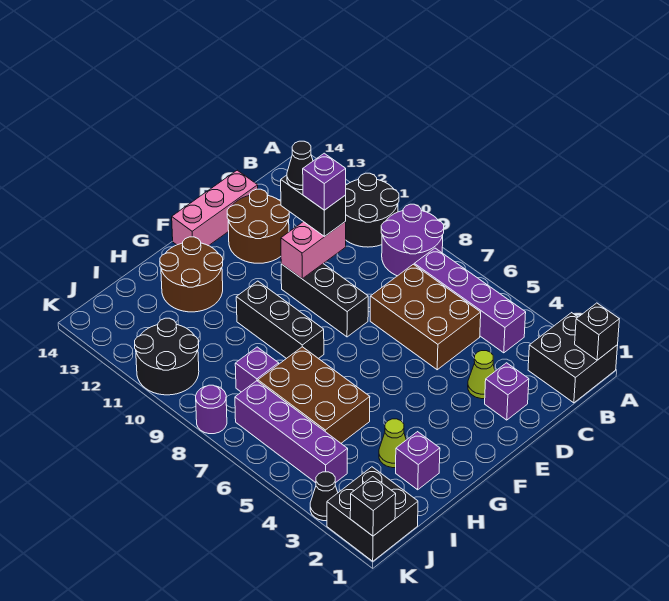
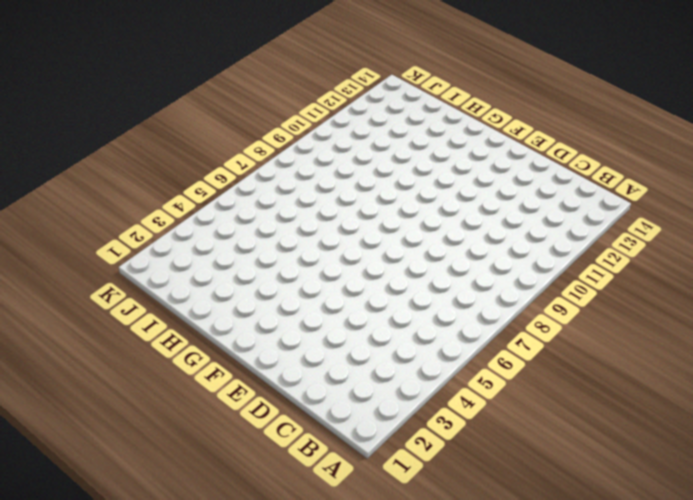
none -> black brick A1:B2 level 1
none -> purple round brick A8:B9 level 1
none -> black round brick A10:B11 level 1

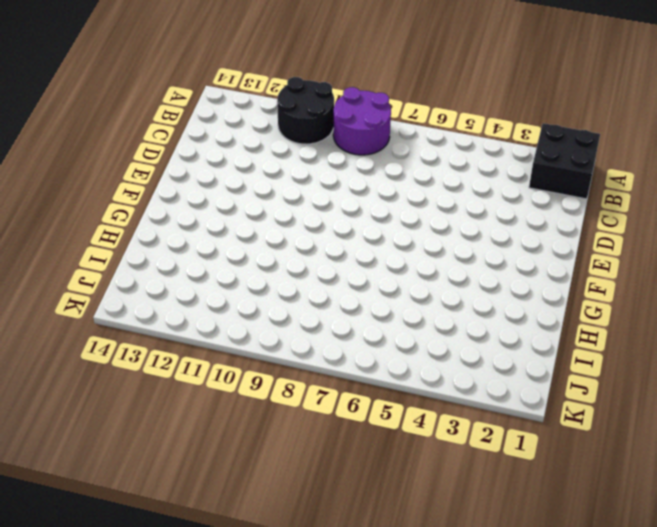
none -> purple brick B4:B7 level 1
none -> brown brick C5:D7 level 1
none -> purple brick D2 level 1

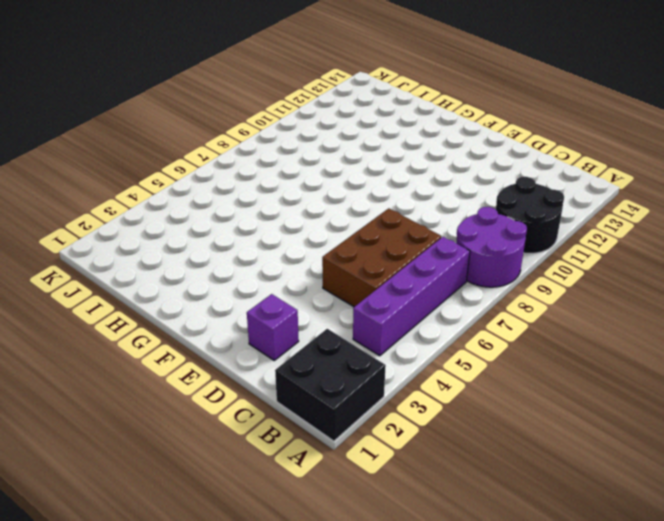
none -> lime cone D3 level 1
none -> brown round brick D12:E13 level 1
none -> pink brick D14:F14 level 1

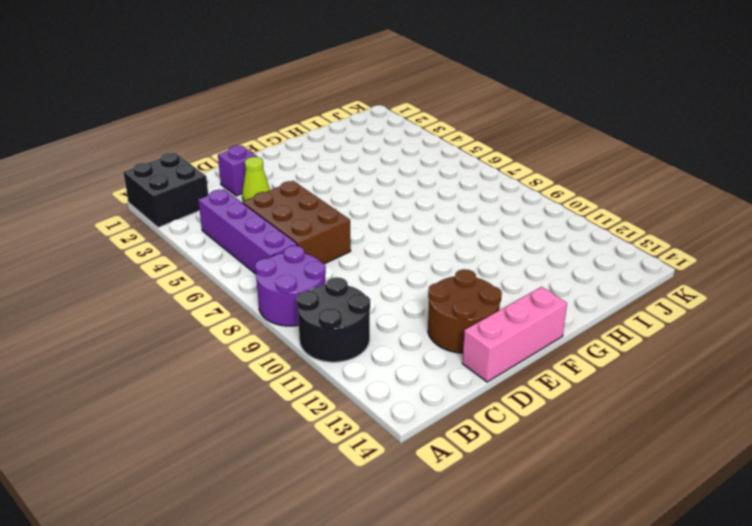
none -> black brick E8:E10 level 1
none -> black brick G8:G10 level 1
none -> brown round brick G12:H13 level 1

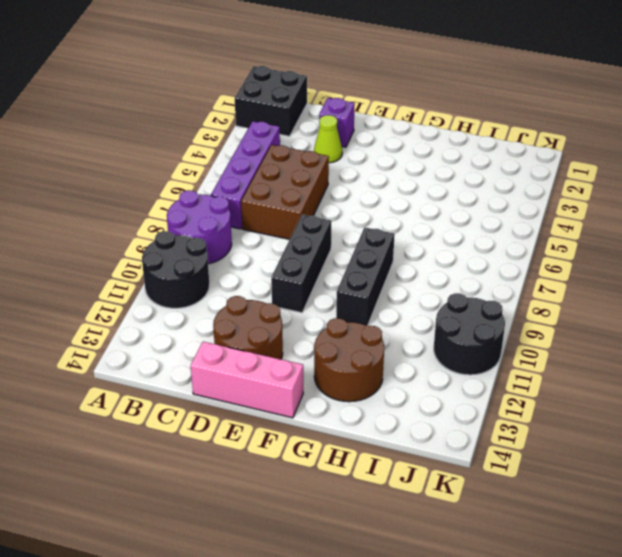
none -> purple brick H2 level 1
none -> lime cone H3 level 1
none -> brown brick H5:I7 level 1

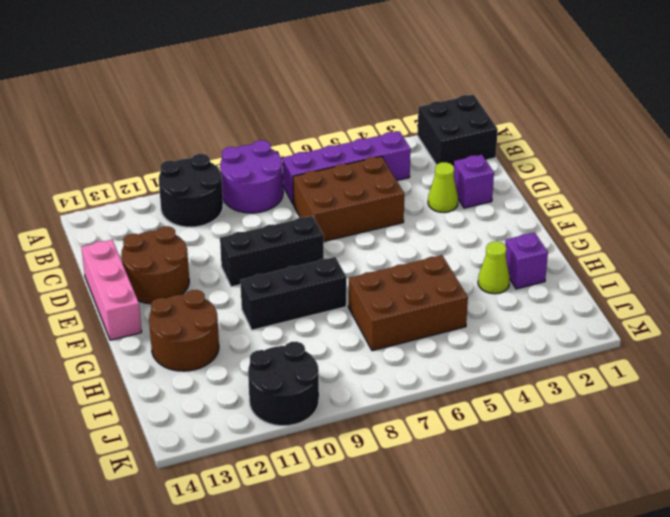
none -> purple brick I8 level 1
none -> black brick J1:K2 level 1
none -> purple brick J4:J7 level 1

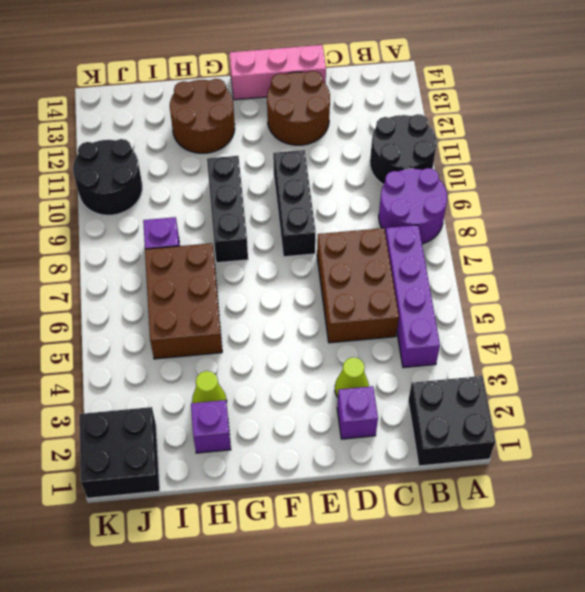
none -> purple brick J4:J7 level 1
none -> black cone K3 level 1
none -> purple round brick K8 level 1

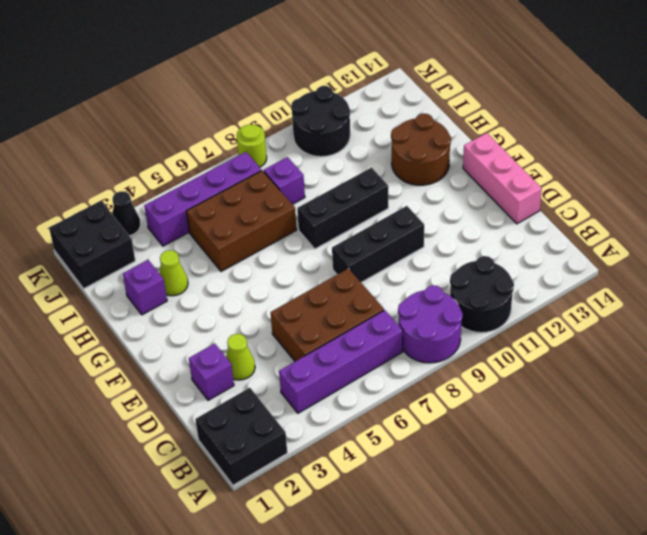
lime round brick K8 level 1 -> purple round brick K8 level 1
none -> brown round brick D12:E13 level 1
none -> black brick A1 level 2
none -> pink brick D10:E10 level 2

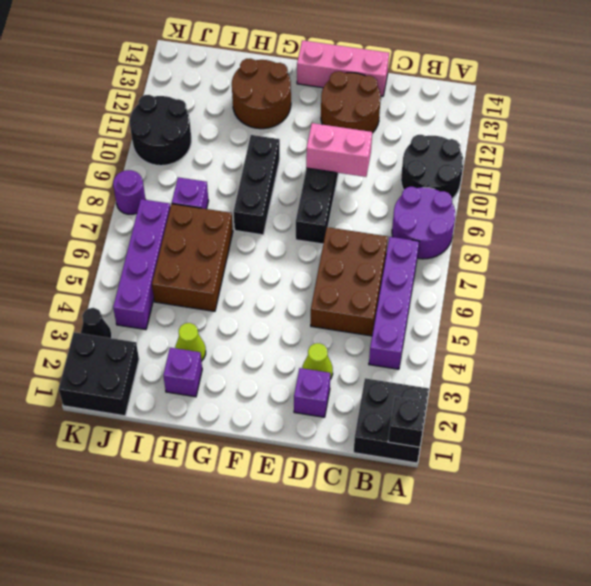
none -> black brick K1 level 2
none -> black brick D10:D11 level 3
none -> purple brick D10 level 4

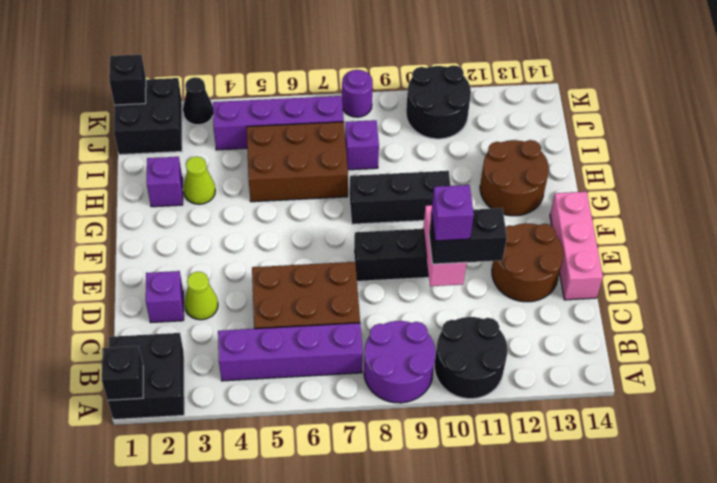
none -> black cone D11 level 4

